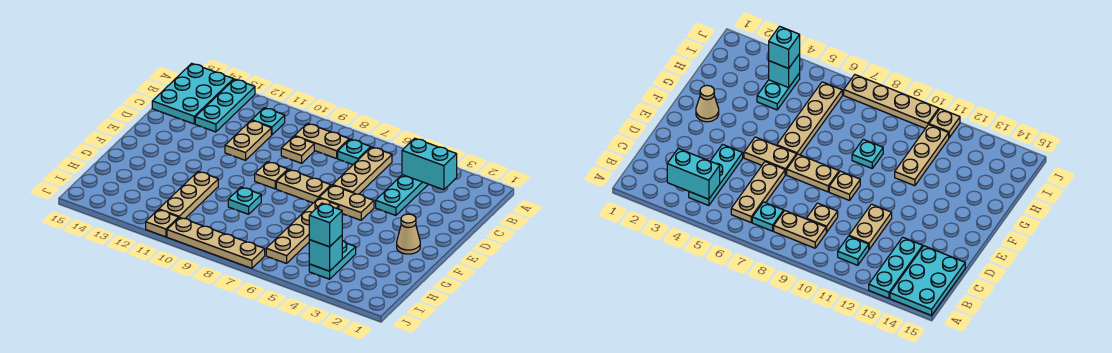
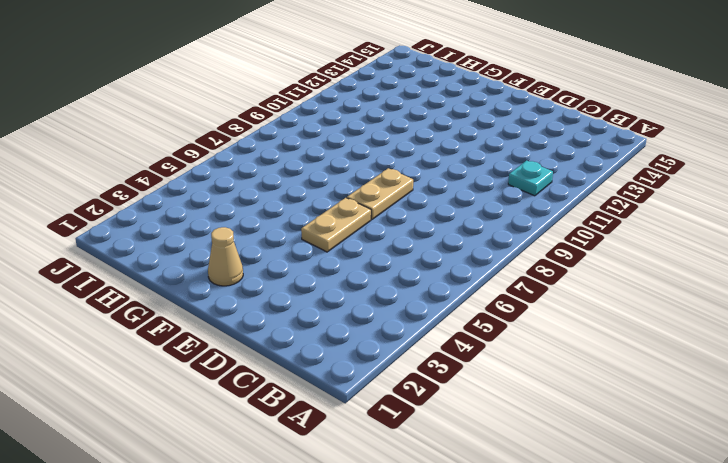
none -> cyan plate A13:C13 level 1
none -> cyan plate A14:C15 level 1
none -> cyan plate B4:D4 level 1

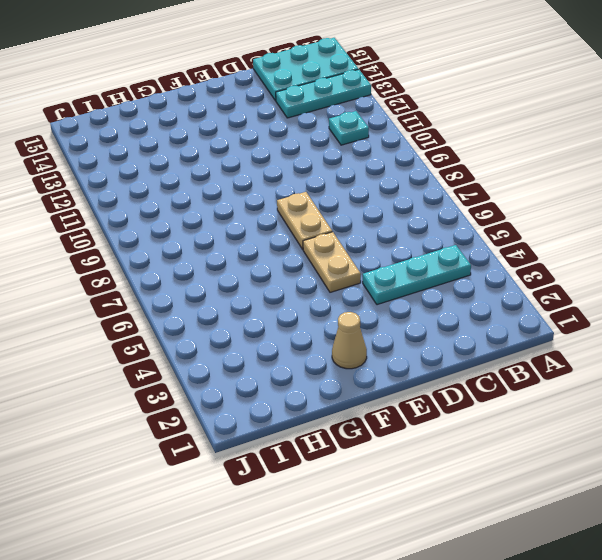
none -> tan plate B6:D6 level 1
none -> cyan plate B7 level 1
none -> tan plate B8:B9 level 1

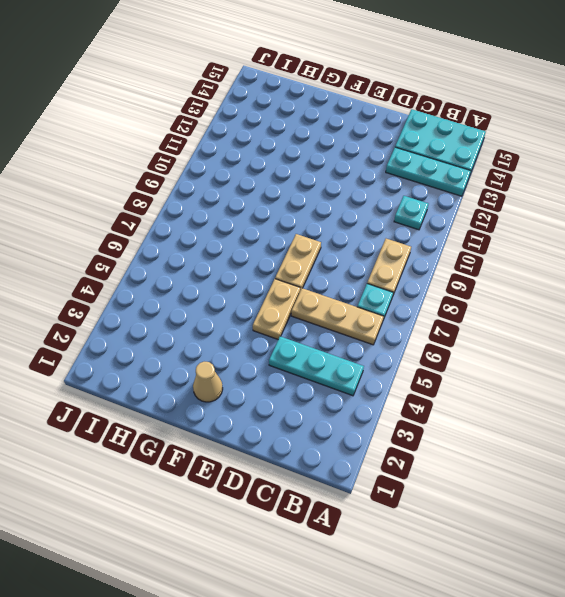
none -> tan plate C9 level 1
none -> tan plate C11:D11 level 1
none -> tan plate E9 level 1

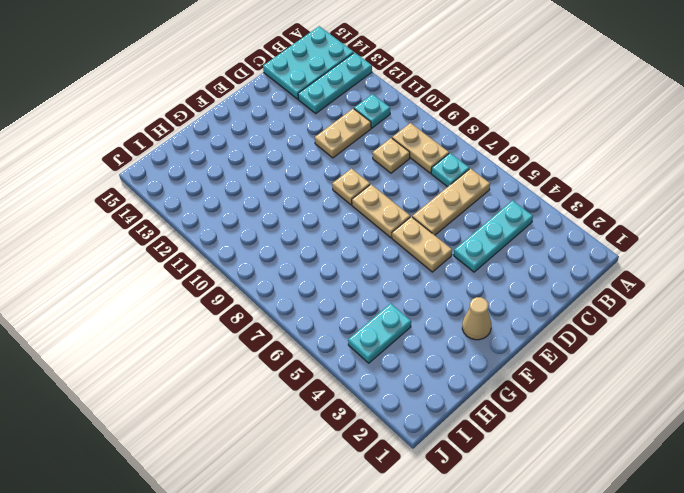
none -> tan plate F6:I6 level 1
none -> cyan plate G9 level 1
none -> tan plate G11:I11 level 1

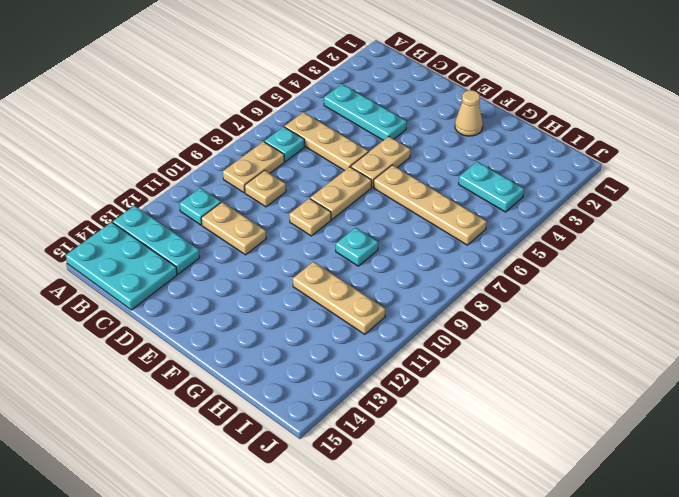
none -> tan plate J7:J10 level 1
none -> tan plate J11 level 1
none -> cyan brick B3:B4 level 2

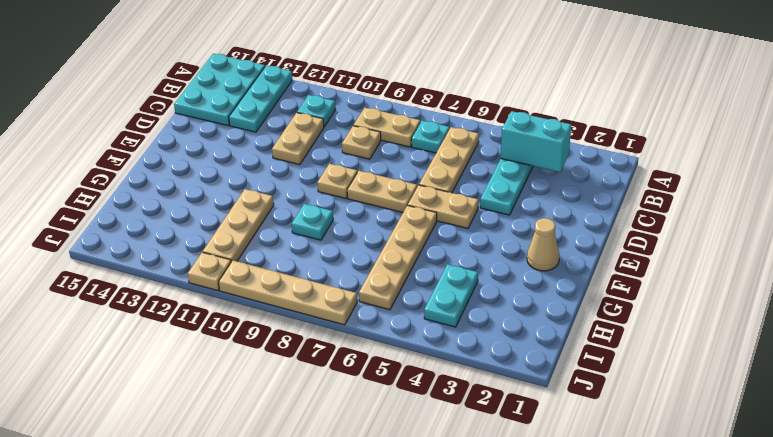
none -> cyan brick I4 level 2
none -> cyan brick I4 level 3

